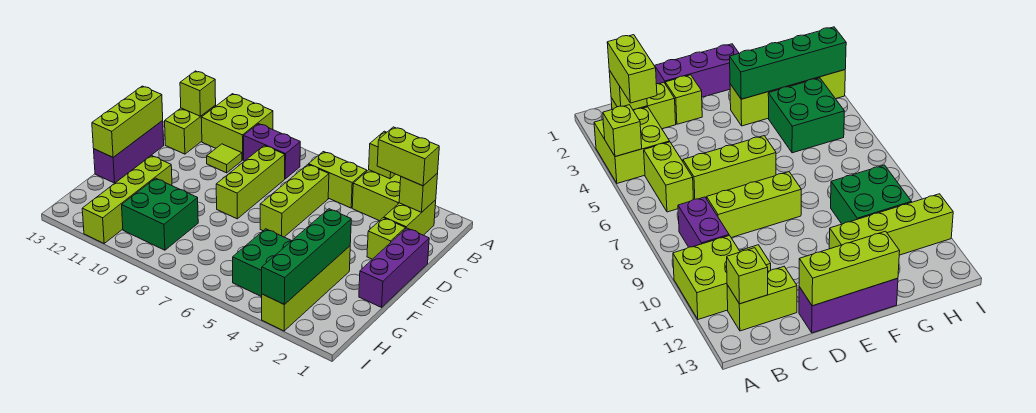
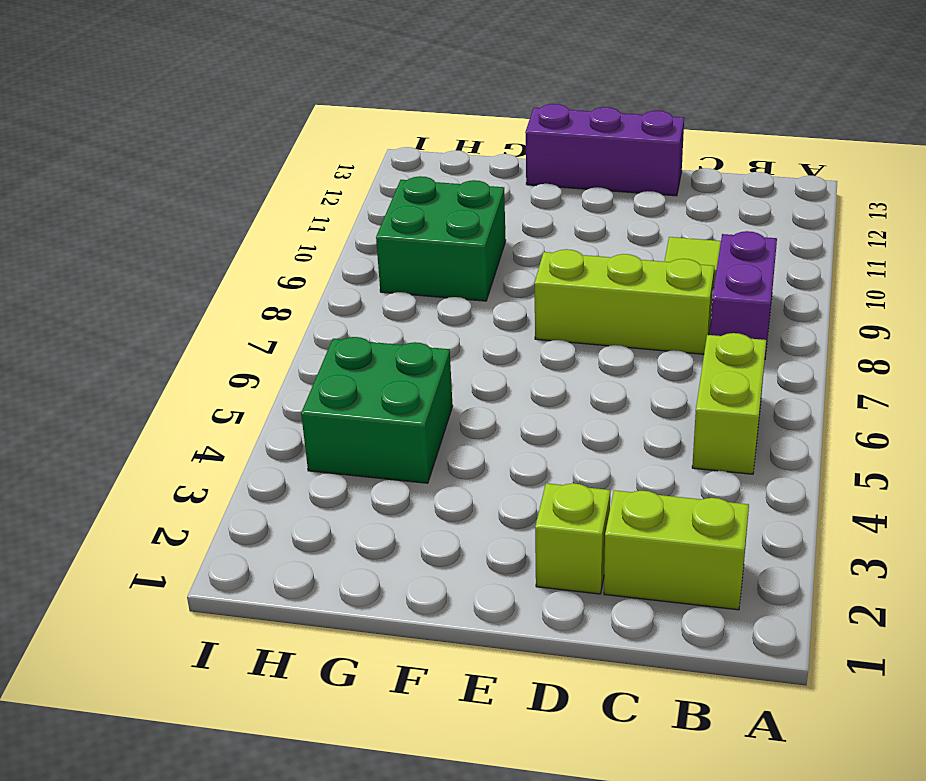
none -> lime brick A3:B4 level 1
none -> lime brick A10:B11 level 1
none -> lime brick B12:C12 level 1

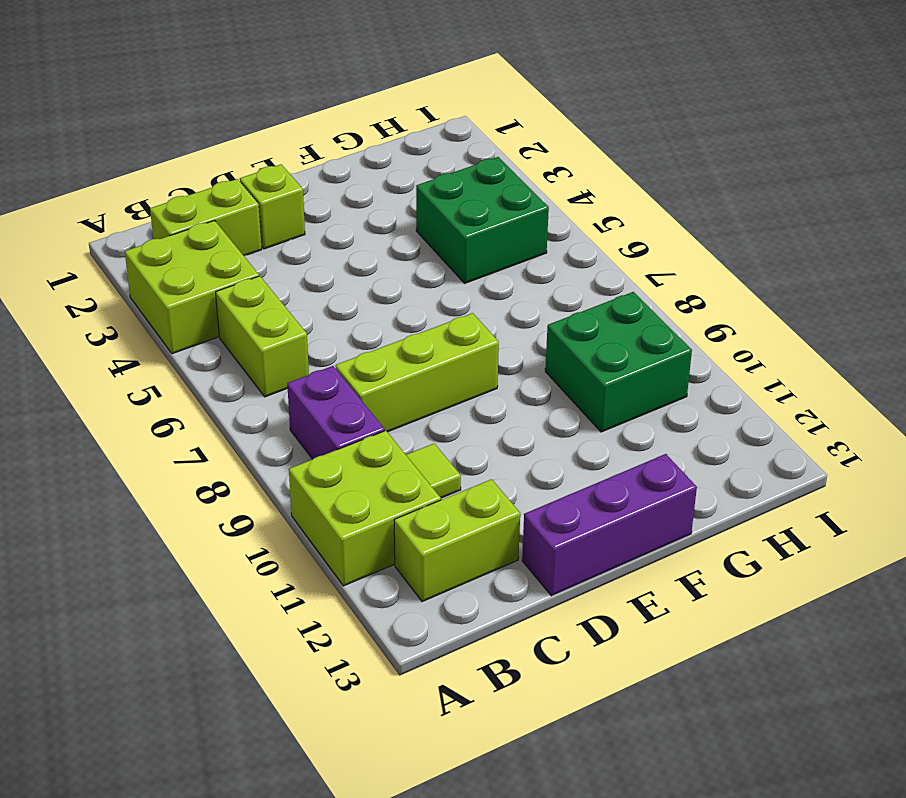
none -> lime brick C6:E6 level 1
none -> purple brick D1:F1 level 1
none -> lime brick F3:I3 level 1

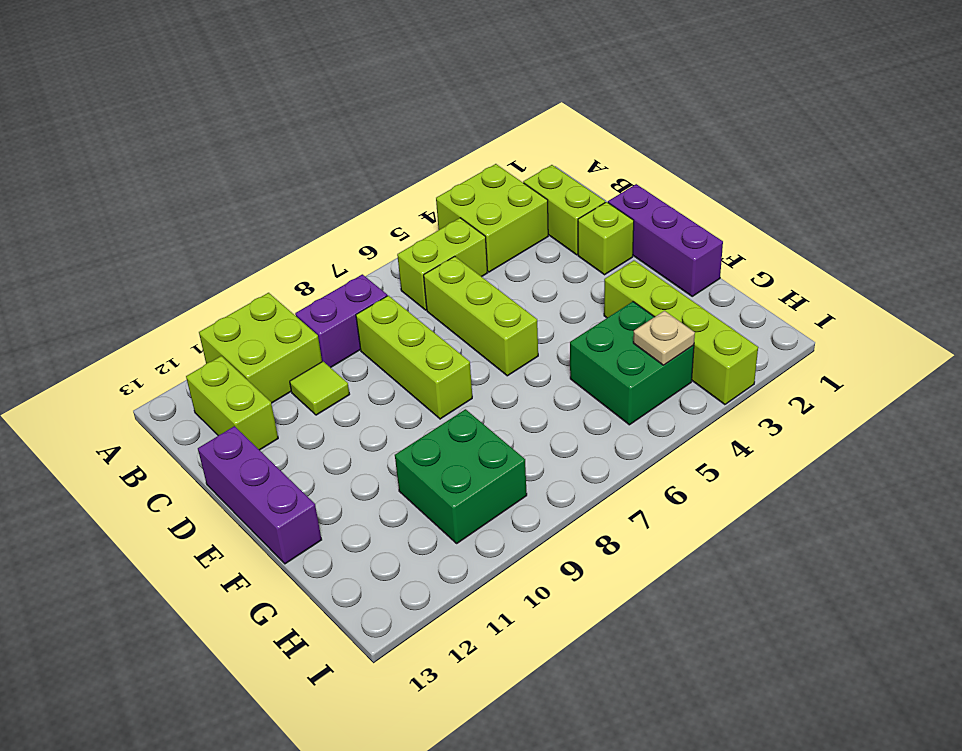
tan plate H4 level 2 -> none
none -> lime brick F11:I11 level 1
none -> lime brick A4 level 2
none -> lime brick B2 level 2

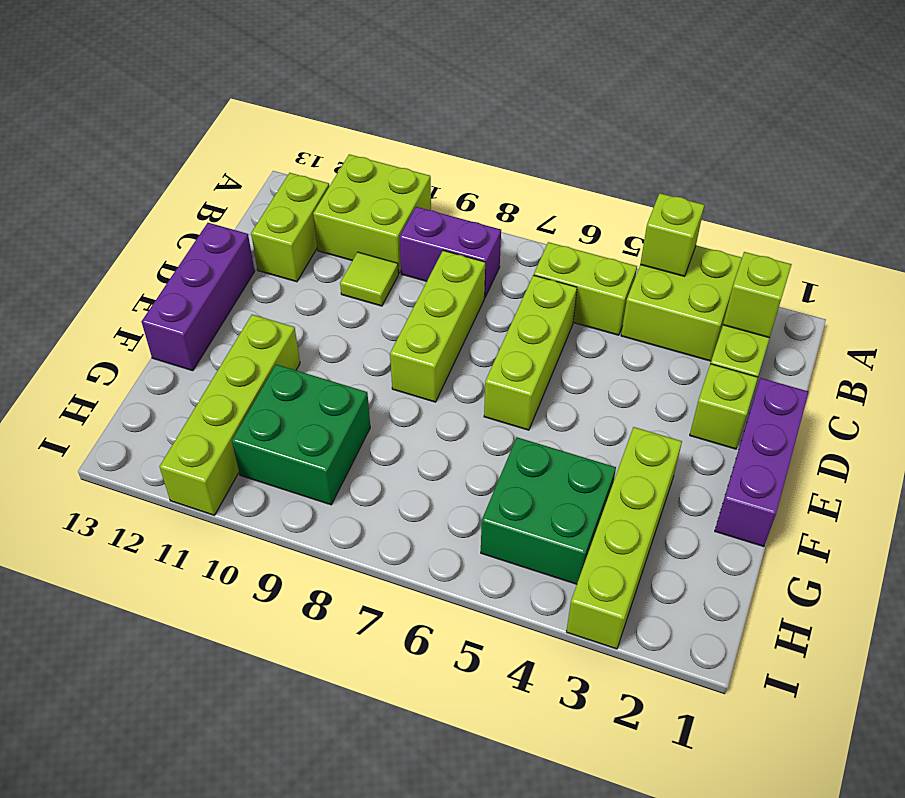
none -> lime brick B12 level 2
none -> lime brick D13:F13 level 2
none -> green brick F3:I3 level 2

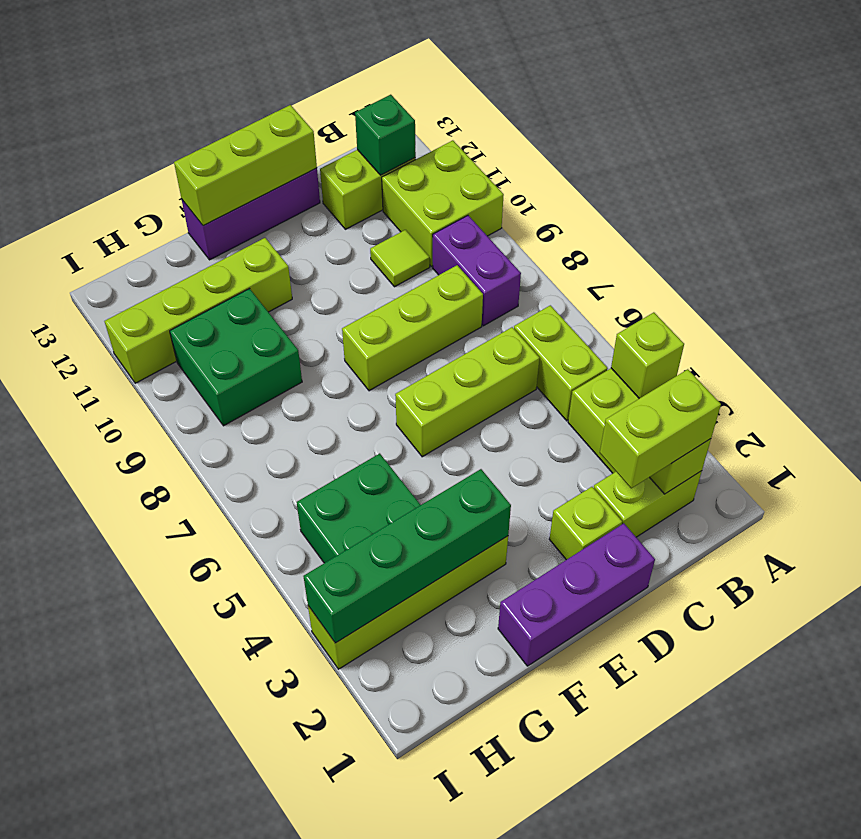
lime brick B2:C2 level 3 -> lime brick B2:B3 level 3
green brick B12 level 2 -> lime brick B12 level 2

